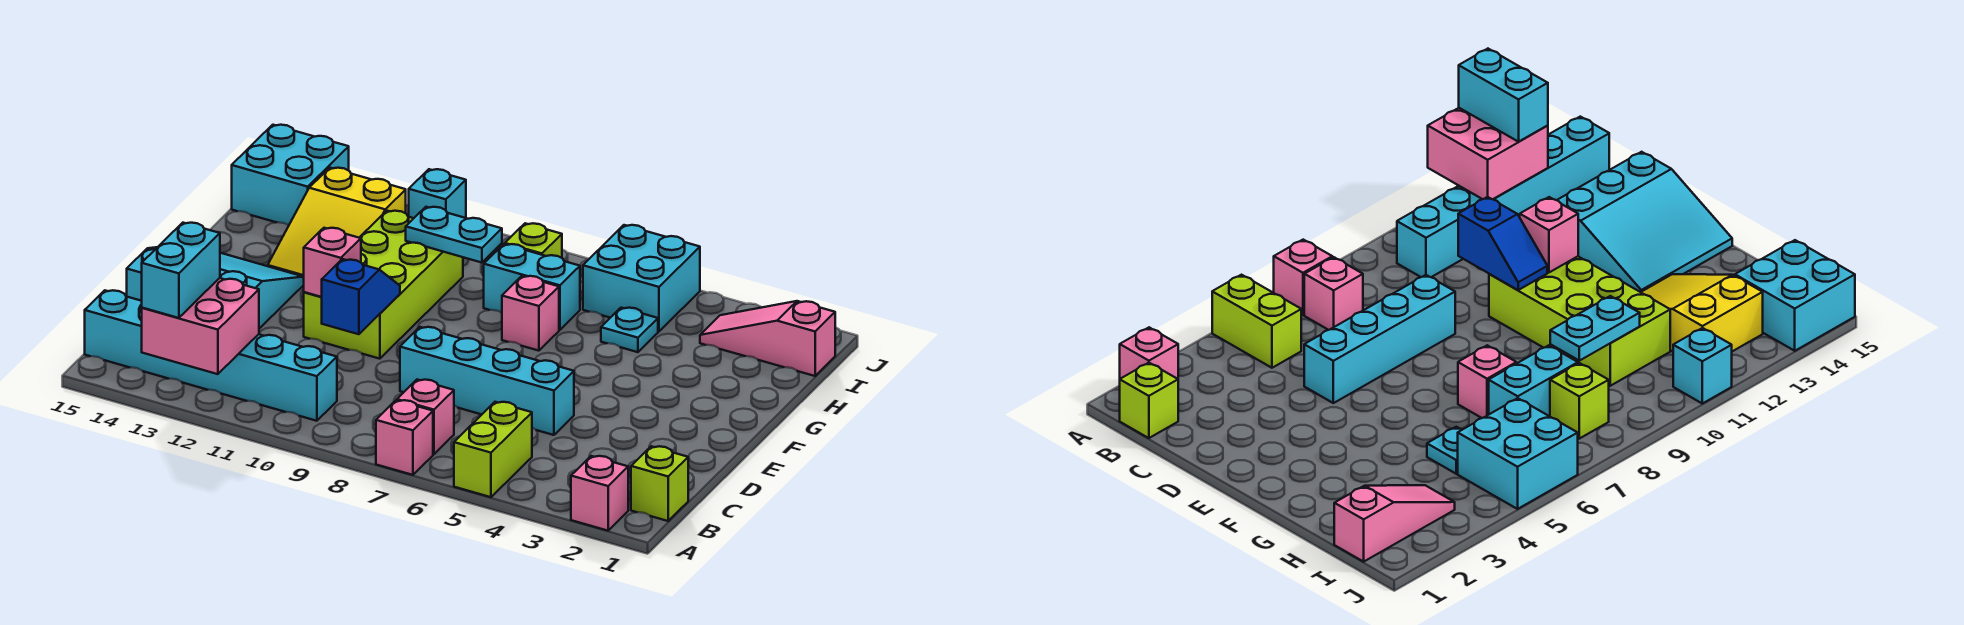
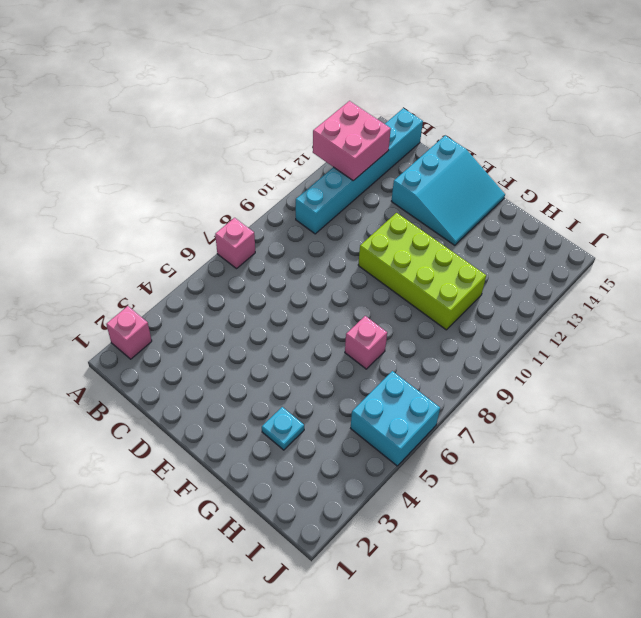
cyan plate G3 level 1 -> cyan plate H5 level 1
none -> lime brick A5:B5 level 1
none -> lime brick B1 level 1
none -> pink brick B7 level 1

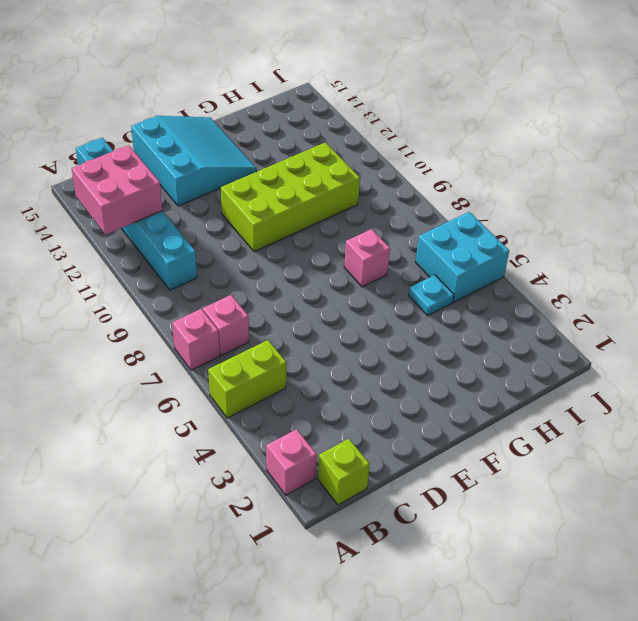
none -> cyan brick D5:D8 level 1
none -> yellow slope G12:I13 level 1 top I
none -> cyan brick H7:H8 level 1

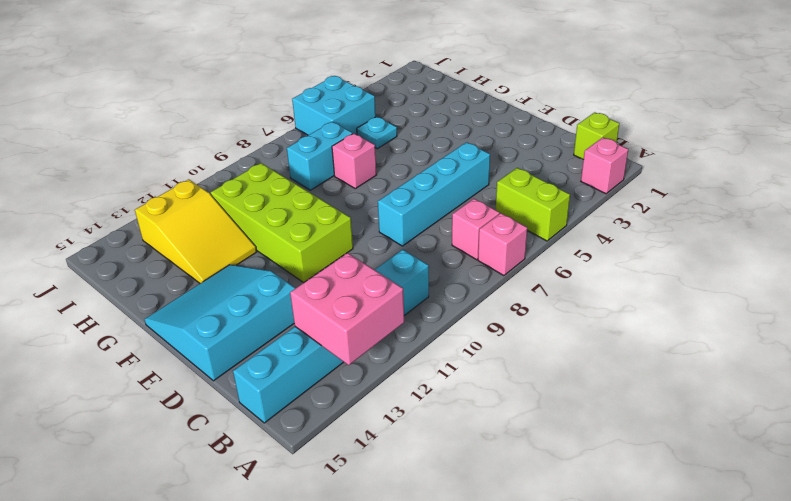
none -> pink slope I1:I3 level 1 top 1
none -> lime brick I8 level 1
none -> cyan brick I14:J15 level 1

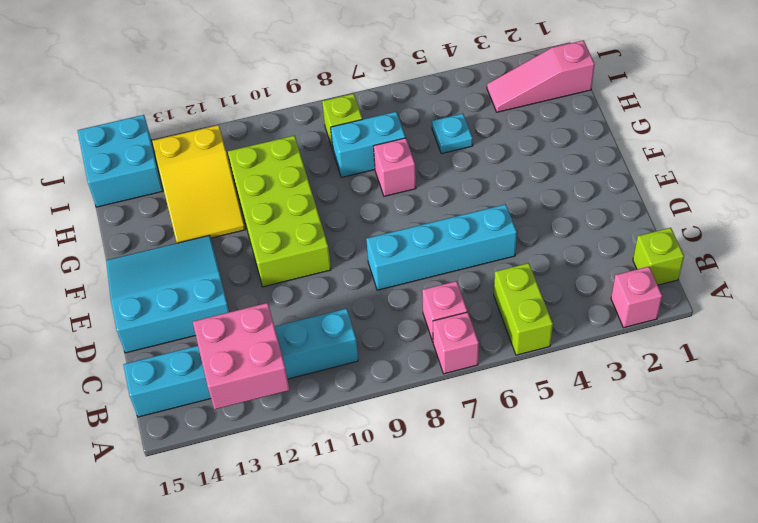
none -> cyan brick I5:J6 level 1
none -> cyan brick J11 level 1
none -> blue slope D10:E10 level 2 top D

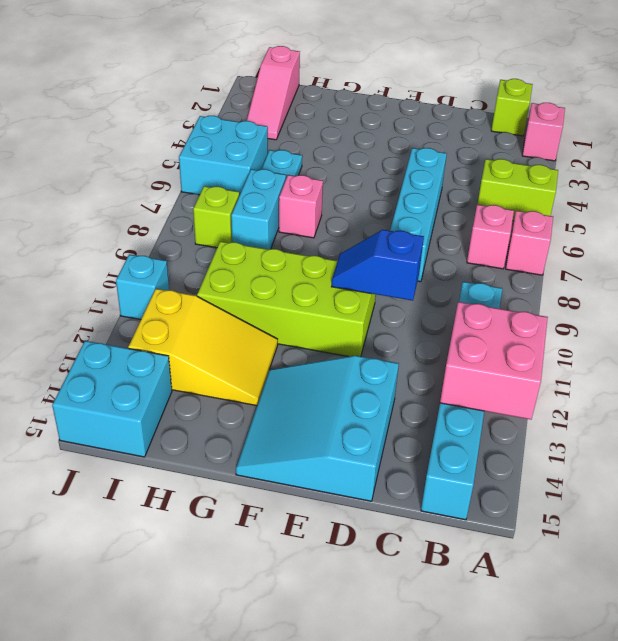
none -> pink brick E11 level 2
none -> cyan plate H9:H10 level 2
none -> cyan brick A13:B13 level 3

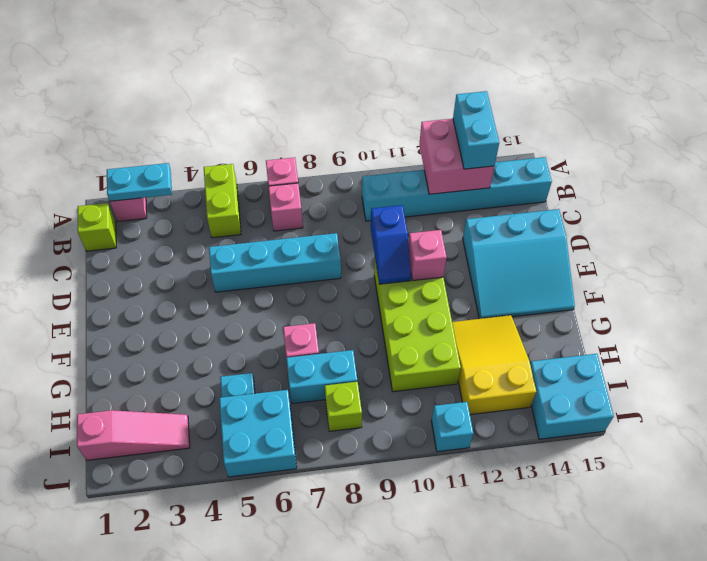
cyan plate A2:A3 level 2 -> cyan plate H9:H10 level 2

